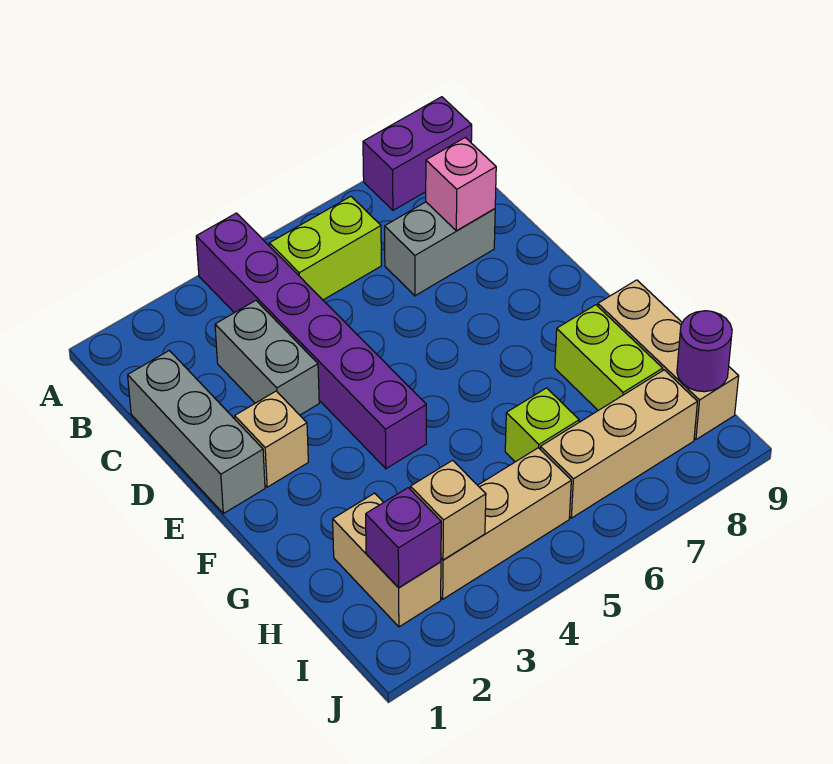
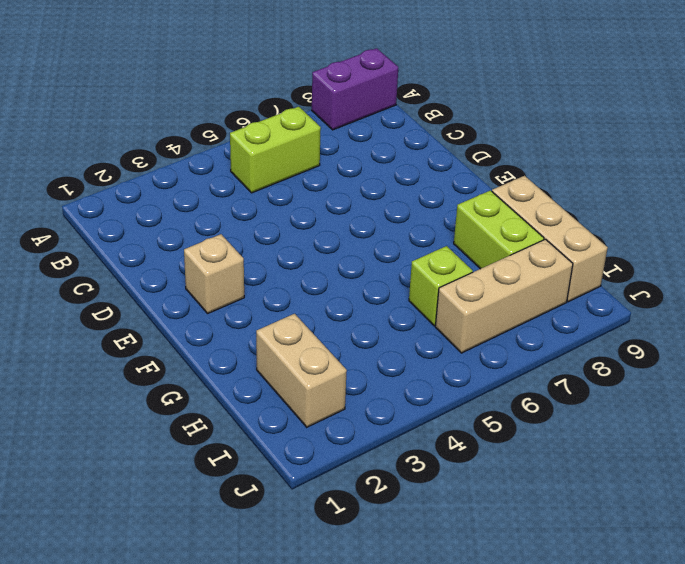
none -> purple brick A4:F4 level 1
none -> grey brick C1:E1 level 1
none -> grey brick C3:D3 level 1

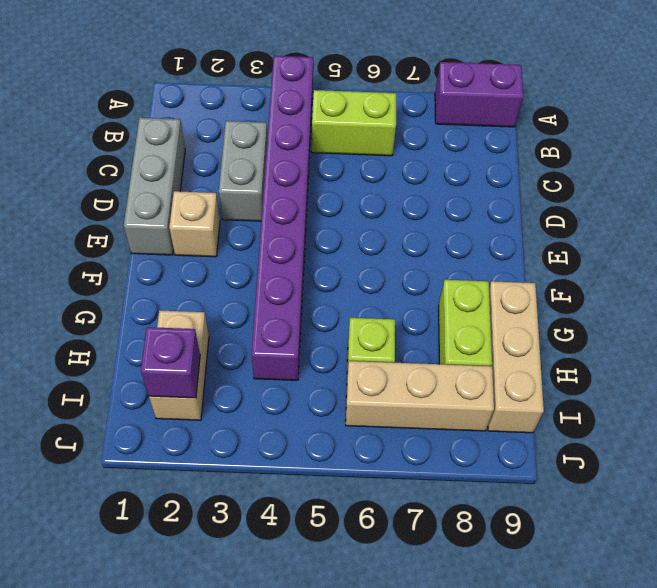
purple brick A4:H4 level 1 -> purple brick A4:F4 level 1
none -> grey brick C7:C8 level 1
none -> tan brick I3:I5 level 1
none -> pink brick C8 level 2

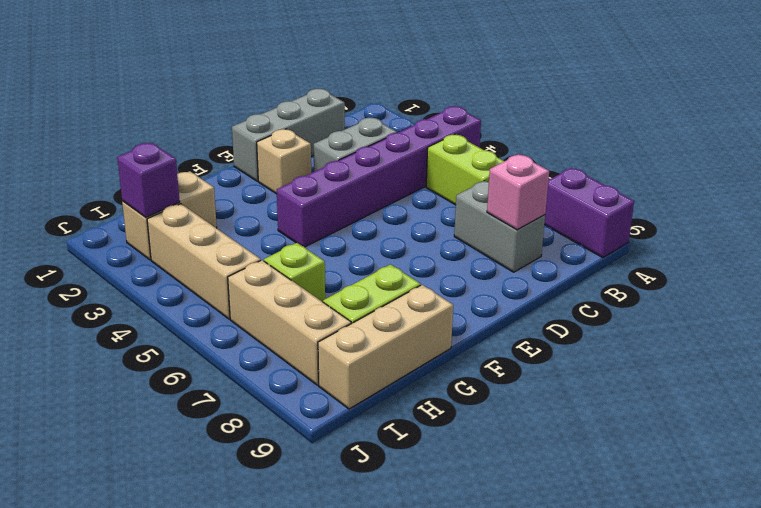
none -> tan brick I3 level 2
none -> purple round brick I9 level 2

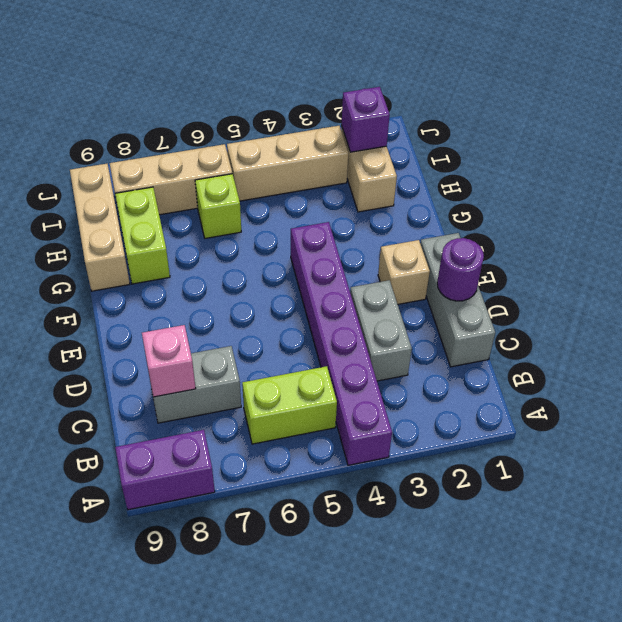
purple round brick D1 level 2 -> purple round brick I9 level 2
none -> tan brick I3 level 2

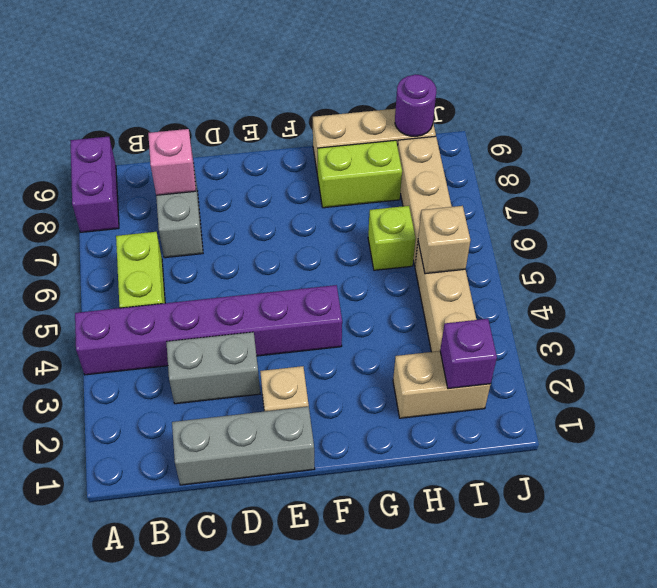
tan brick I5 level 2 -> tan brick I3 level 2

